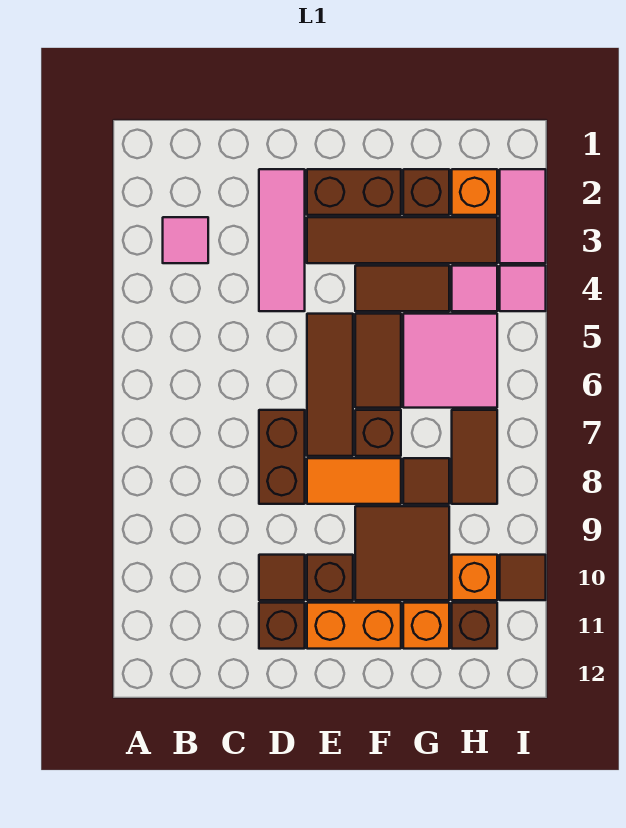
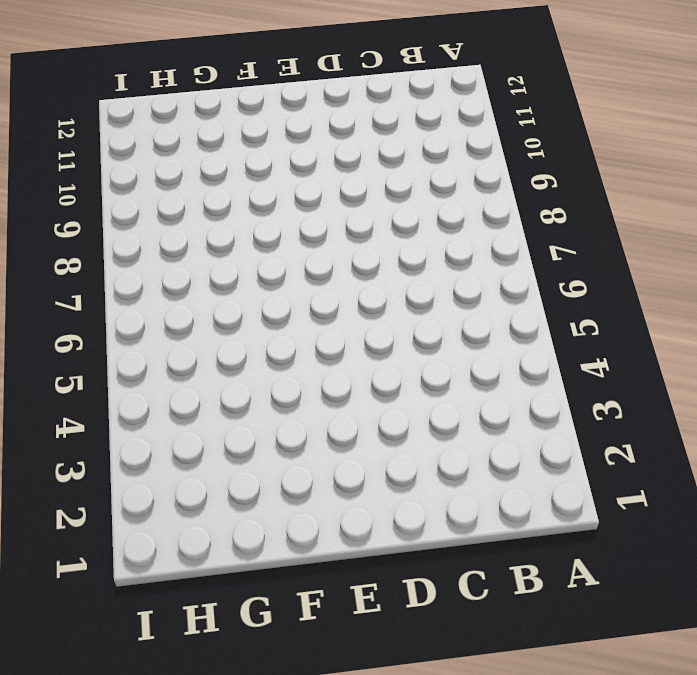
none -> pink tile B3 level 1
none -> pink tile D2:D4 level 1
none -> brown brick D7:D8 level 1

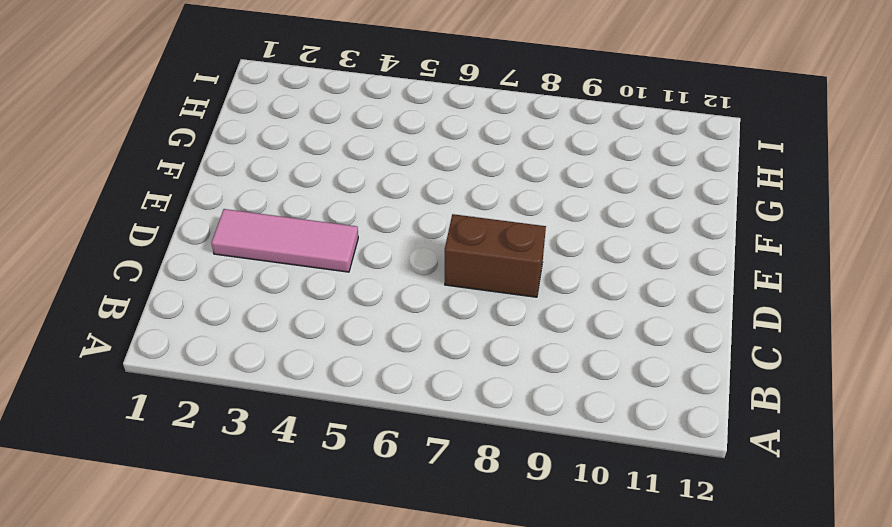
none -> pink tile B3 level 1
none -> brown tile D10 level 1
none -> brown brick D11 level 1

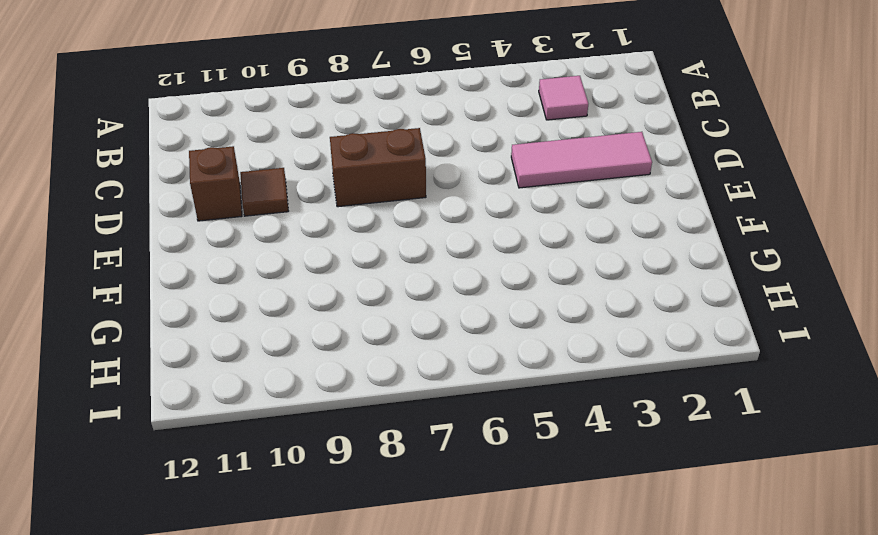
none -> brown brick E2:F2 level 1
none -> brown tile E3:H3 level 1
none -> brown tile E5:E7 level 1

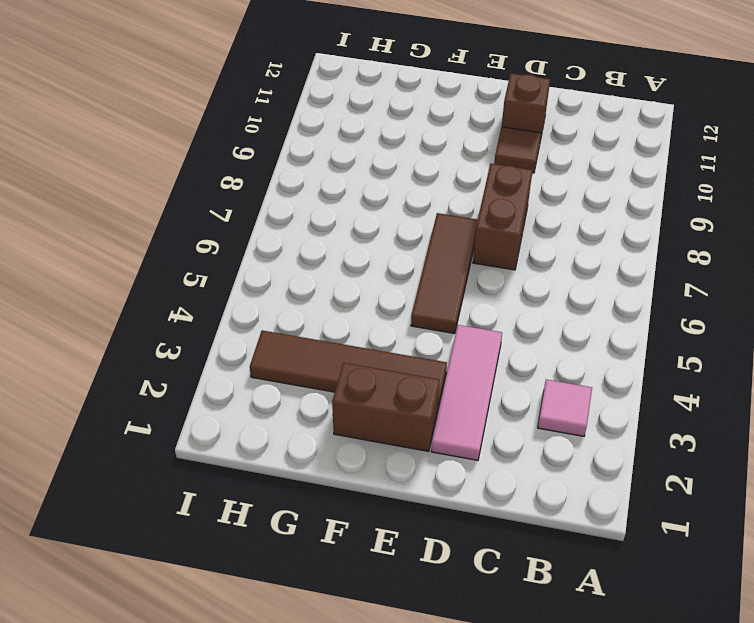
none -> orange tile E8:F8 level 1
none -> brown brick E10 level 1
none -> orange brick E11:F11 level 1

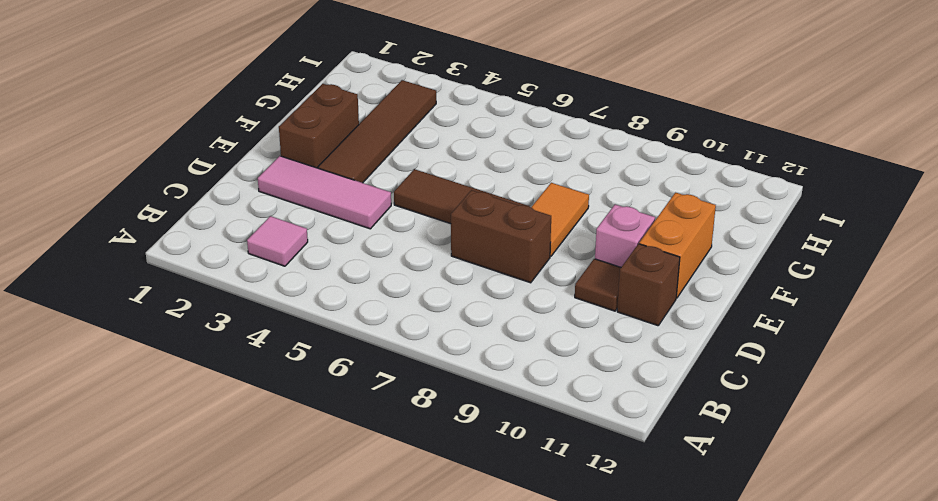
pink brick E10 level 1 -> brown brick E10 level 1
none -> brown tile F4:G4 level 1
none -> brown tile F5:F6 level 1
none -> brown brick F7 level 1

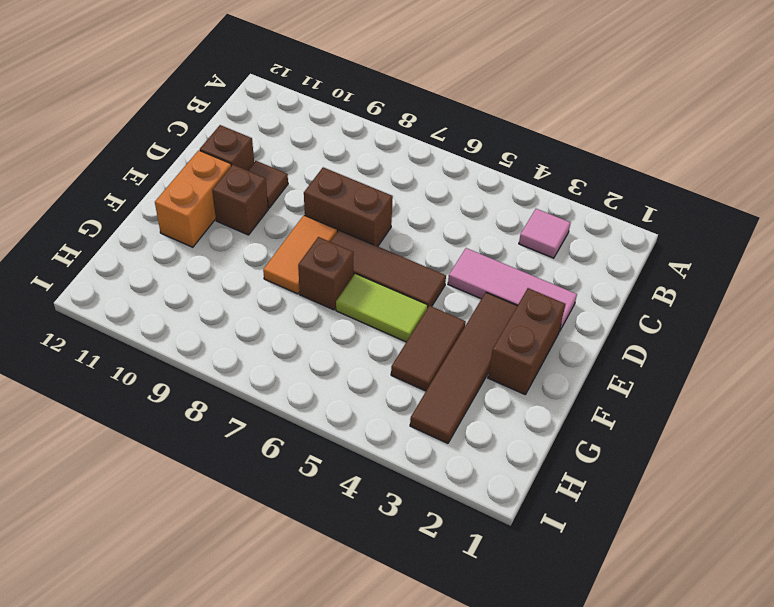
lime tile F5:F6 level 1 -> brown tile F5:F6 level 1
none -> brown tile F9:G10 level 1
none -> brown brick G2 level 1
none -> pink tile G5:H6 level 1

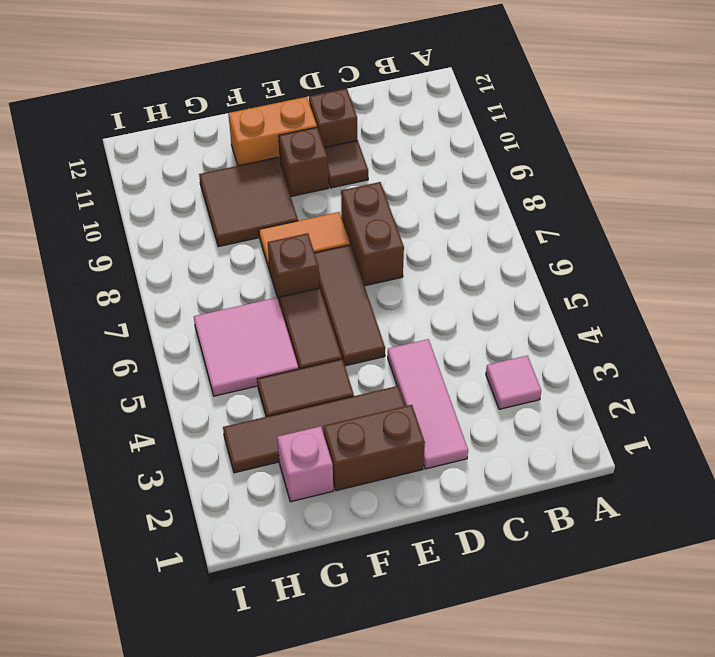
pink brick G2 level 1 -> brown brick G2 level 1
none -> brown tile G8 level 1
none -> orange brick G11 level 1
none -> orange brick H2 level 1

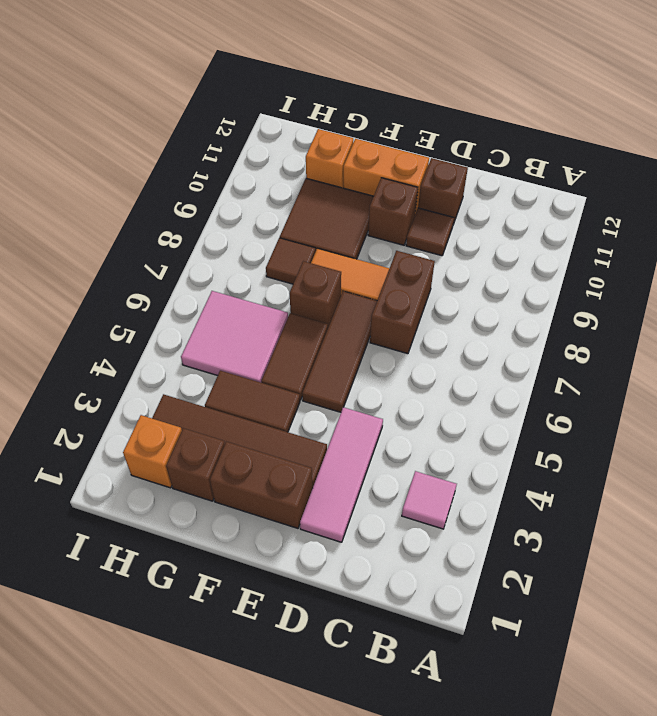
none -> pink tile H4 level 1
none -> brown tile H7:H8 level 1
none -> orange brick H10 level 1

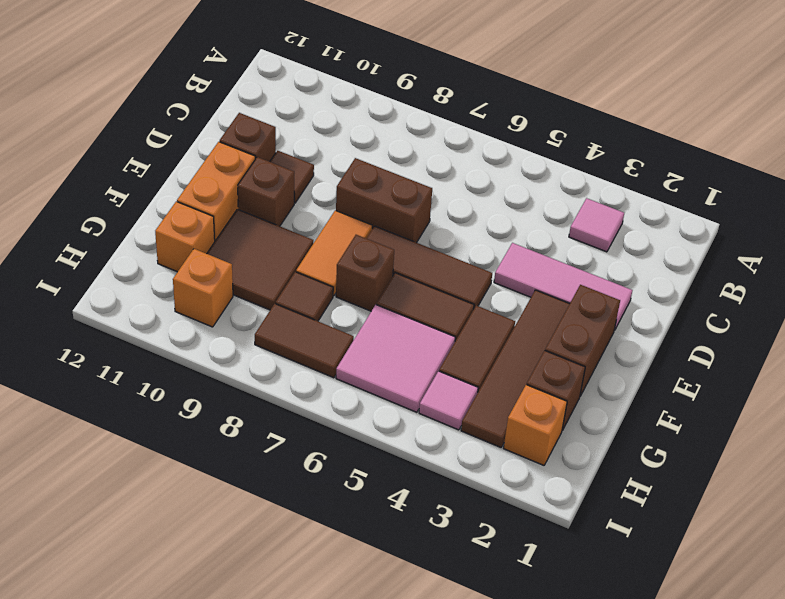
none -> brown brick H11 level 1
none -> pink tile I2:I3 level 1
none -> pink tile I4 level 1

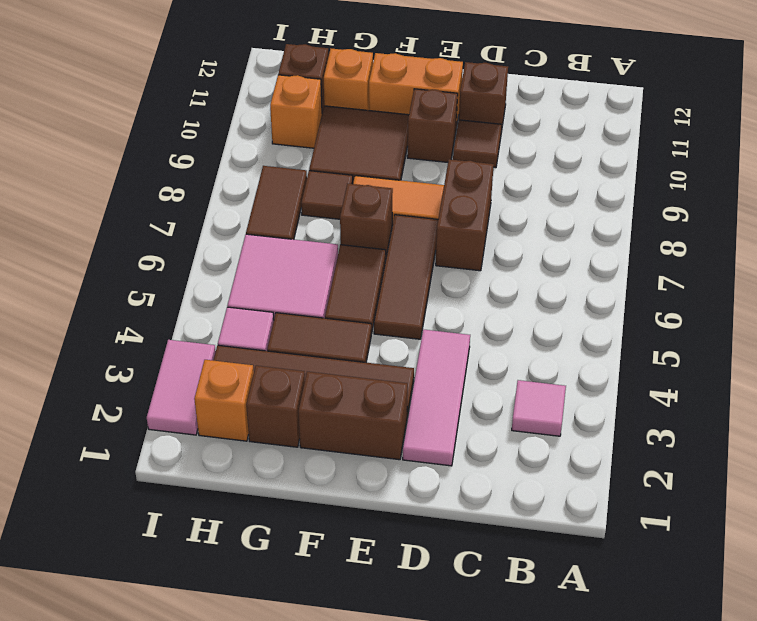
none -> pink tile I4 level 1
none -> brown tile I10 level 1

